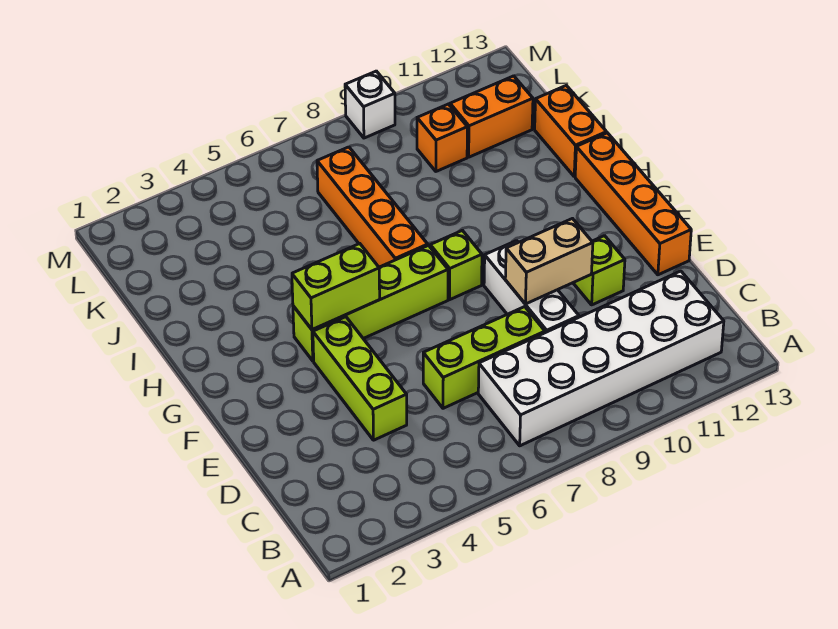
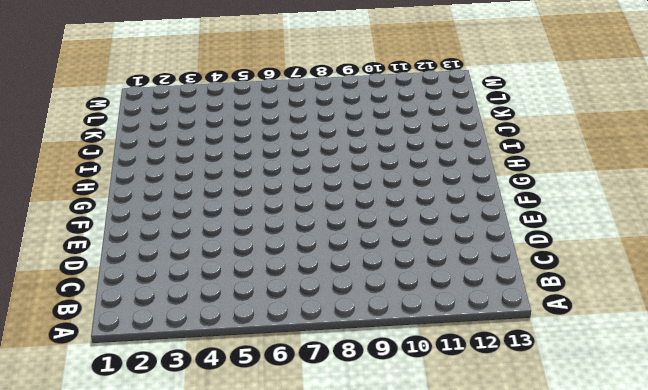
none -> white brick B7:C12 level 1
none -> lime brick D4:F4 level 1
none -> lime brick D6:D8 level 1

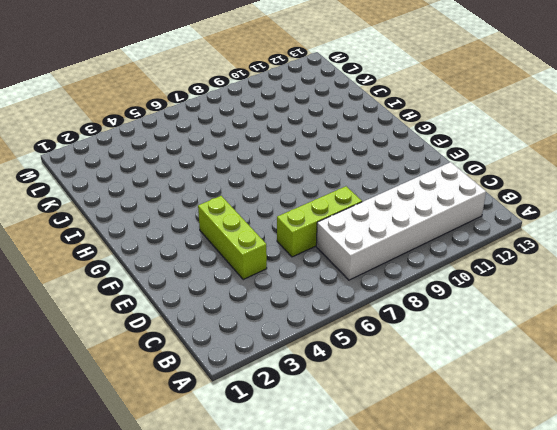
none -> white brick D9:F9 level 1
none -> lime brick E11 level 1
none -> orange brick E13:H13 level 1

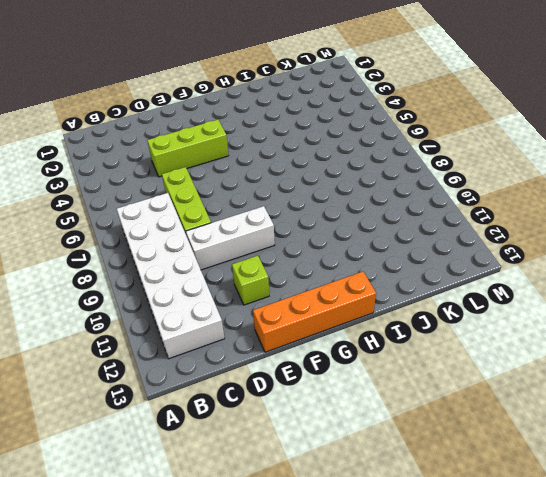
none -> lime brick G4:G7 level 1
none -> lime brick G8 level 1
none -> orange brick H7:K7 level 1

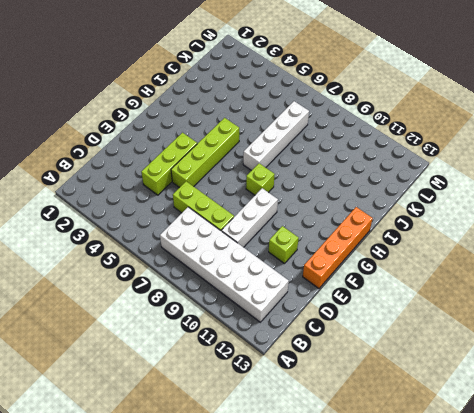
lime brick E5:H5 level 1 -> lime brick G4:G7 level 1
white brick H7:K7 level 1 -> orange brick H7:K7 level 1
none -> orange brick I13:J13 level 1
none -> orange brick K10 level 1
none -> orange brick K11:K12 level 1

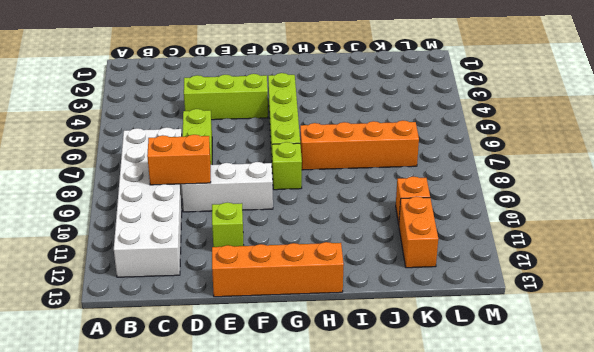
orange brick C9:D9 level 2 -> orange brick I13:J13 level 1
none -> white brick M9 level 1
none -> tan brick E9:E10 level 2
none -> lime brick G4:G5 level 2

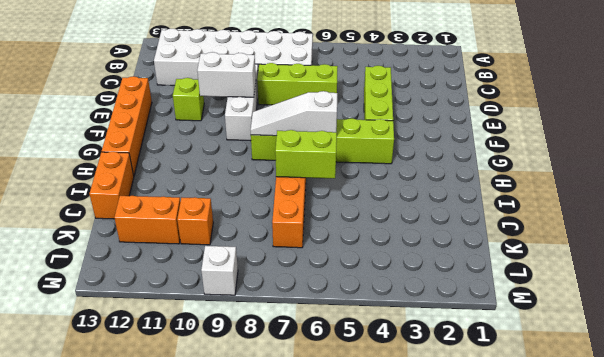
white brick E9:E10 level 2 -> tan brick E9:E10 level 2
white slope G6:G8 level 2 top 6 -> none
lime brick I6:I7 level 2 -> lime brick G4:G5 level 2

